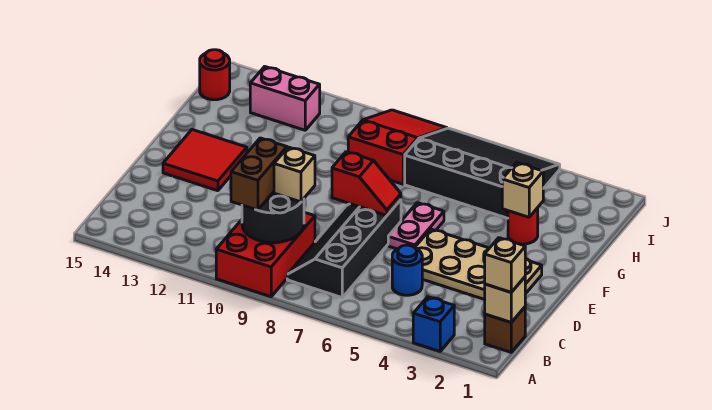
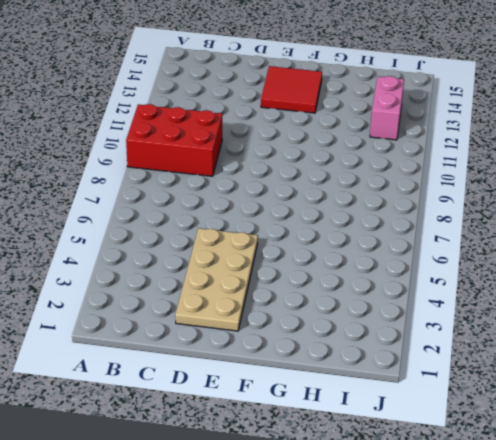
none -> blue brick A3 level 1
none -> brown brick B1 level 1
none -> black slope B7:E8 level 1 top 7

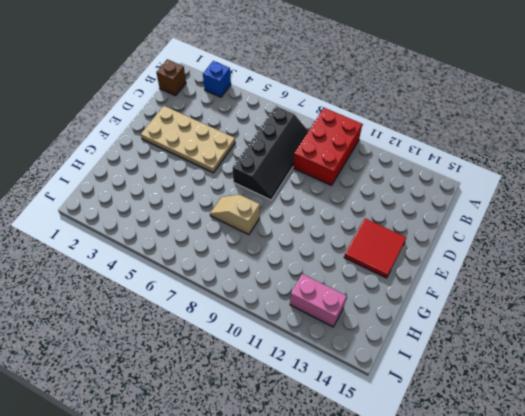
tan slope G7:G8 level 1 top 8 -> none
none -> blue round brick C5 level 1
none -> pink plate E6:F6 level 1
none -> red round brick G3 level 1

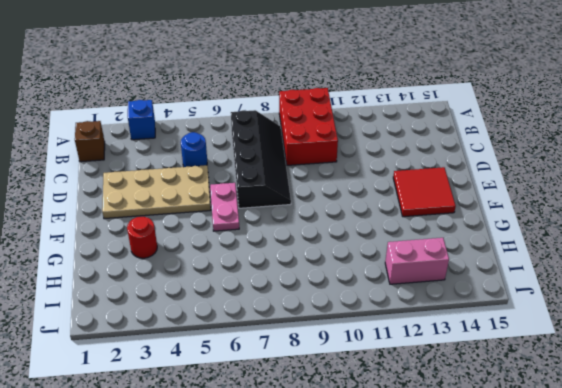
none -> black slope H4:J7 level 1 top H
none -> red slope H8:J9 level 1 top H
none -> red round brick I15 level 1

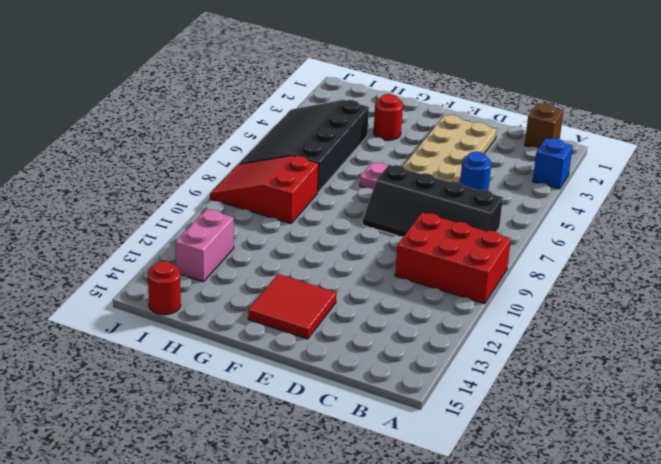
none -> tan brick B1 level 2
none -> black round brick B9:C10 level 2
none -> red slope E7:E8 level 2 top 8

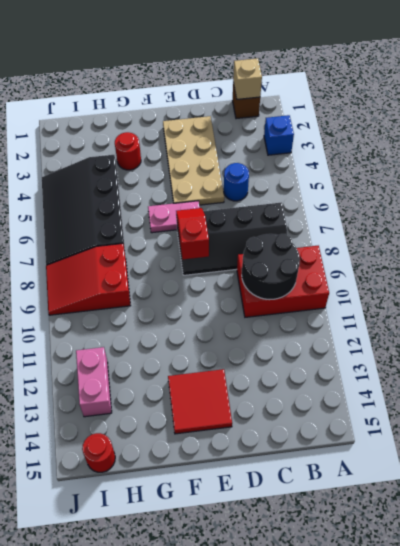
none -> tan brick G3 level 2
none -> tan brick B1 level 3
none -> brown brick B10:C10 level 3

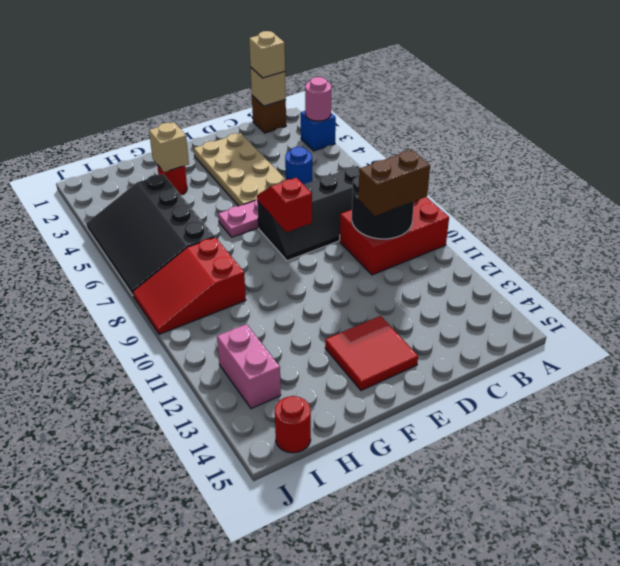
pink round brick A3 level 2 -> none
none -> tan brick C9 level 3

